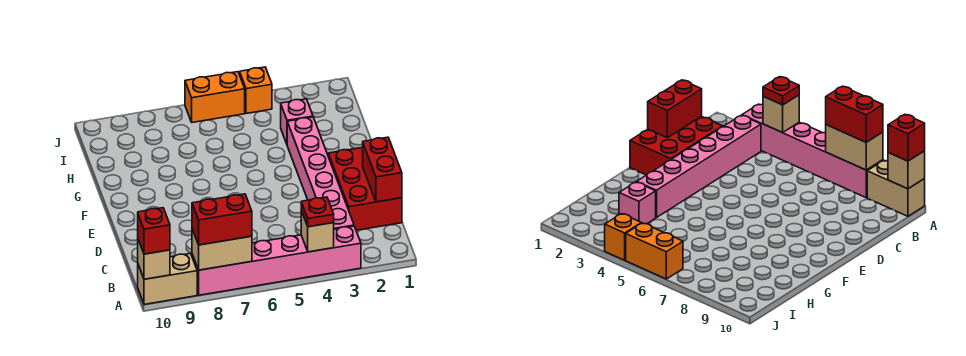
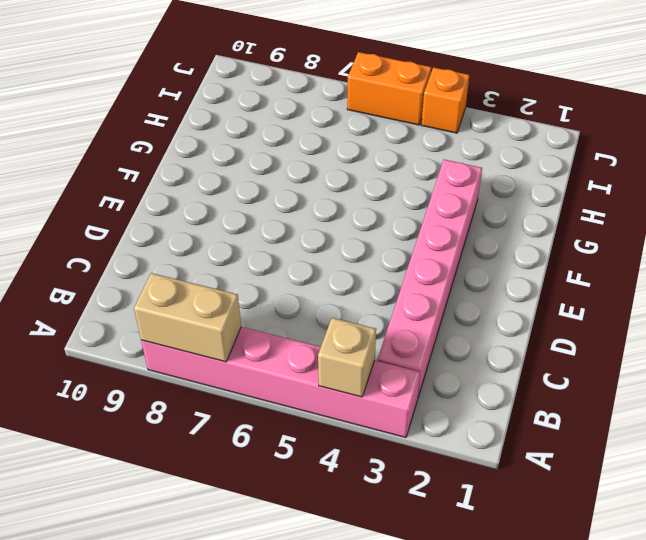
none -> tan brick A9:A10 level 1
none -> red brick C1:E2 level 1
none -> pink brick H3 level 1

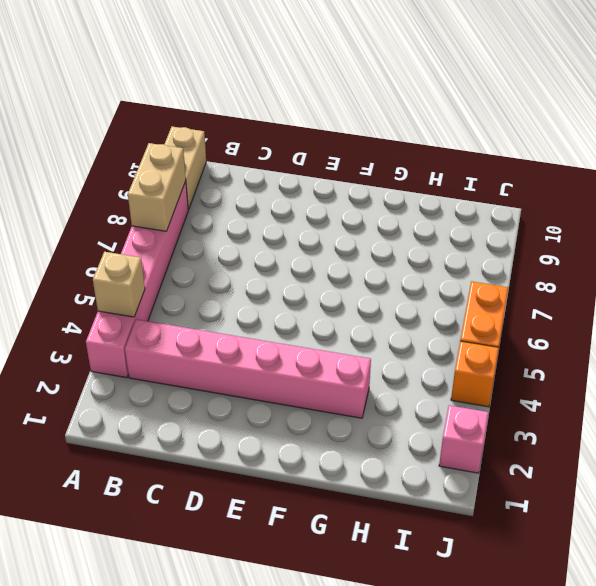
pink brick J2 level 1 -> pink brick H3 level 1
none -> red brick C1:E2 level 1
none -> tan brick A10 level 2
none -> red brick C1:D1 level 2

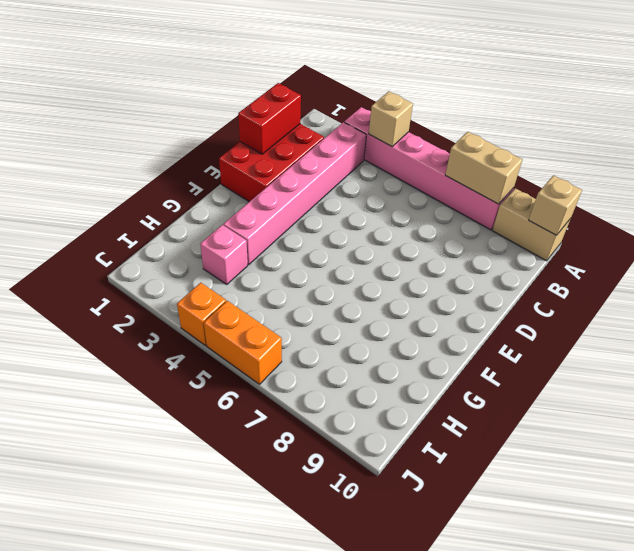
none -> red plate A4 level 3
none -> red brick A7:A8 level 3
none -> red brick A10 level 3

